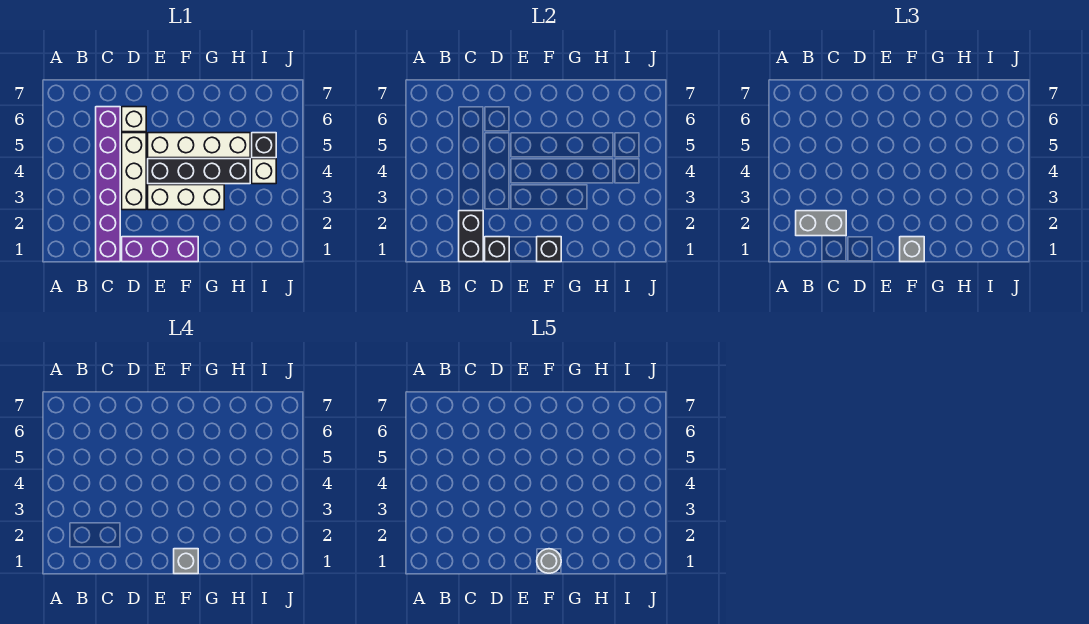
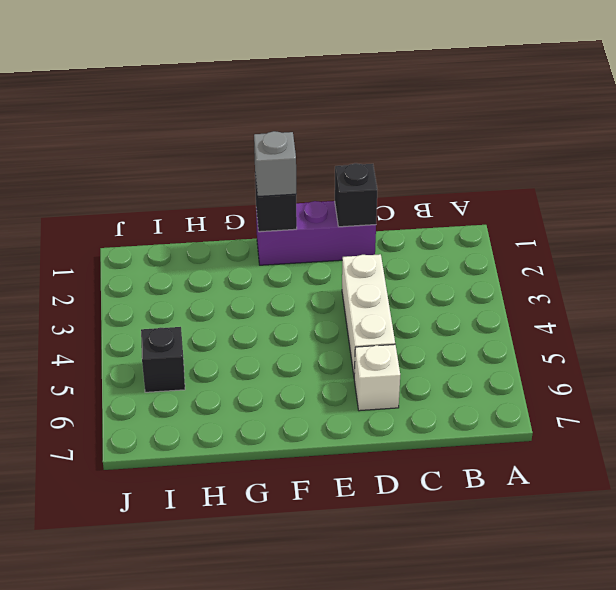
none -> purple brick C1:C6 level 1
none -> white brick E3:G3 level 1
none -> black brick E4:H4 level 1

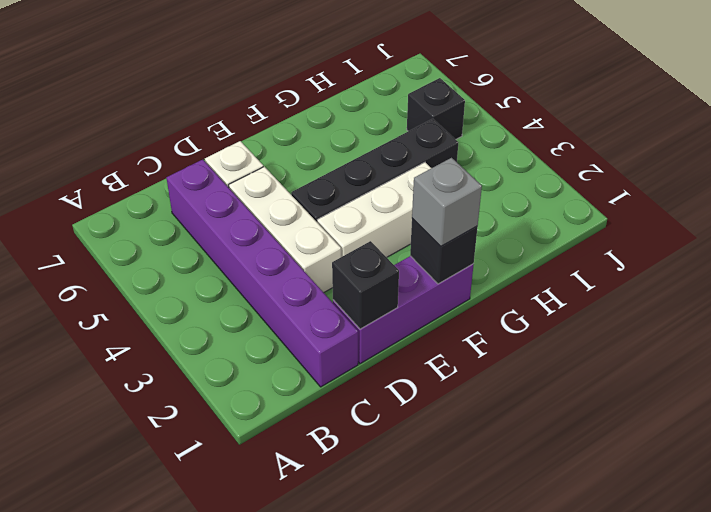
none -> white brick E5:H5 level 1
none -> white brick I4 level 1
none -> black brick C1:C2 level 2

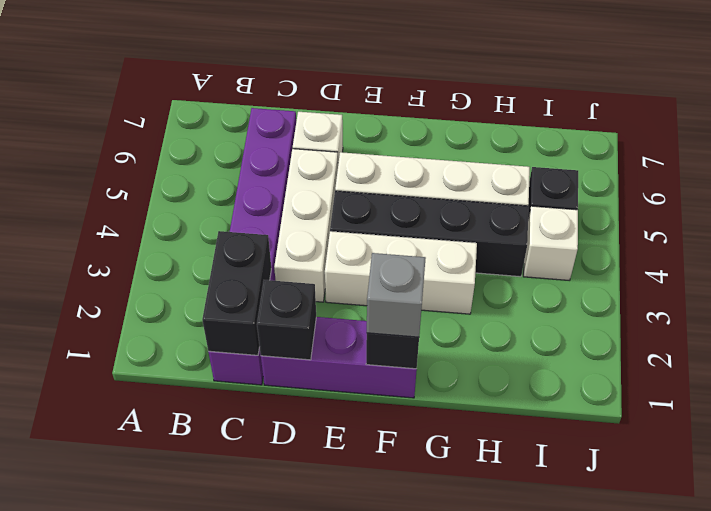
none -> grey brick B2:C2 level 3
none -> grey brick F1 level 4
none -> grey round brick F1 level 5

